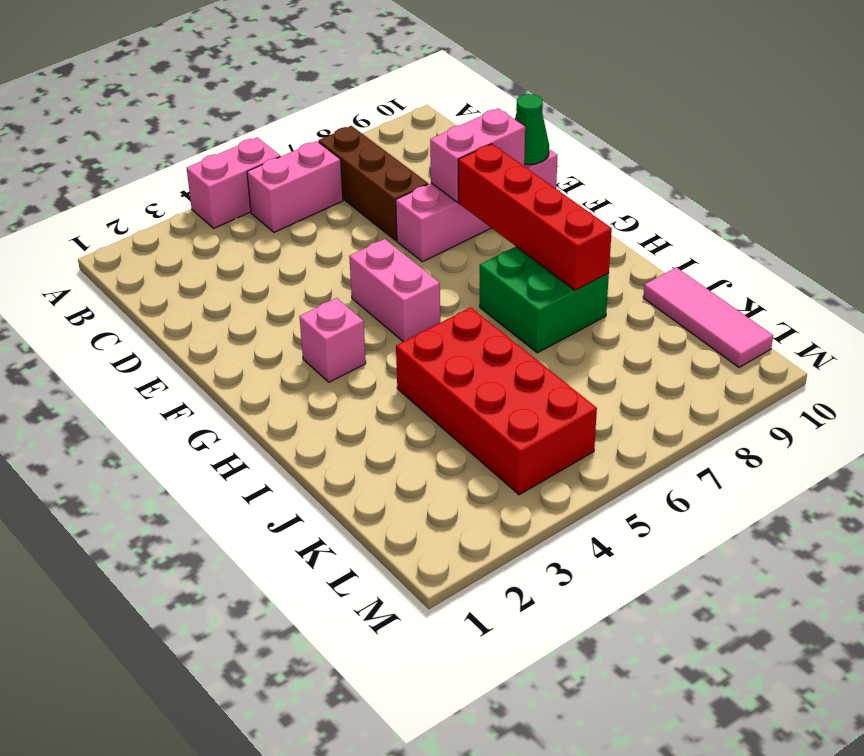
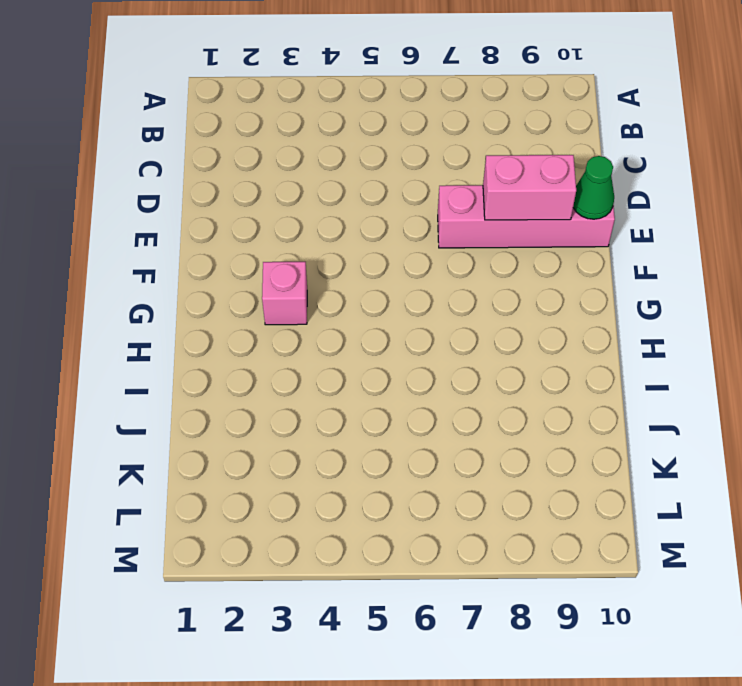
none -> pink brick A4:A5 level 1
none -> pink brick B5:B6 level 1
none -> brown brick B7:D7 level 1

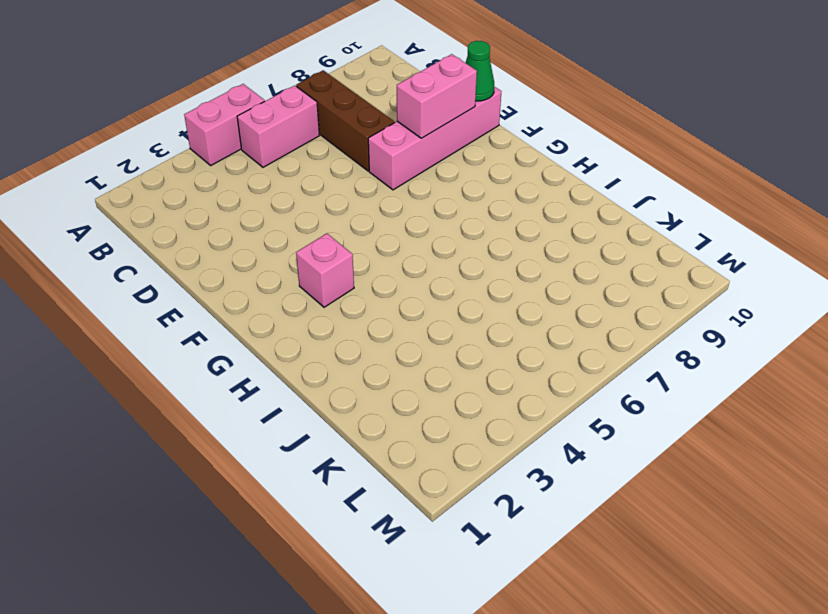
none -> pink brick F5:G5 level 1
none -> green brick H7:I8 level 1
none -> red brick I4:L5 level 1

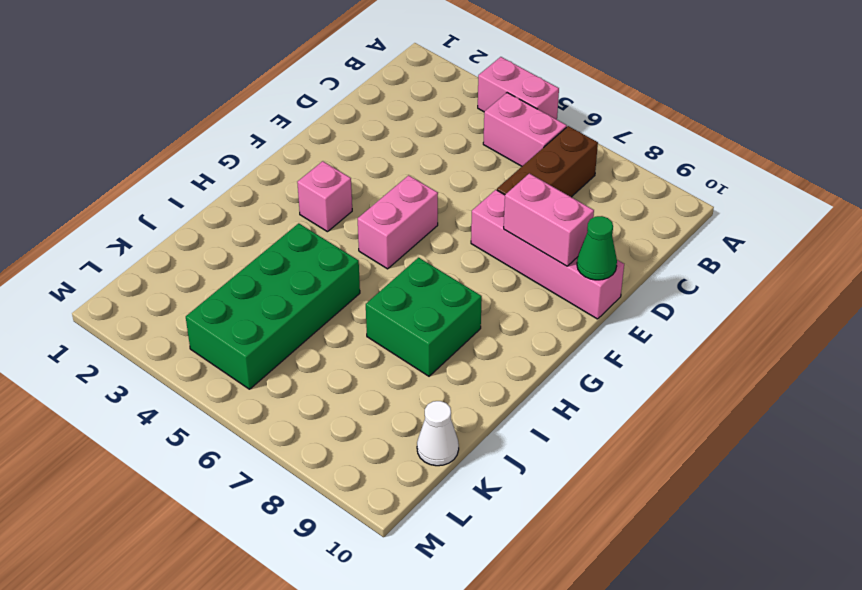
green brick I4:L5 level 1 -> red brick I4:L5 level 1
white cone K10 level 1 -> pink tile J10:L10 level 1
none -> red brick F8:I8 level 2

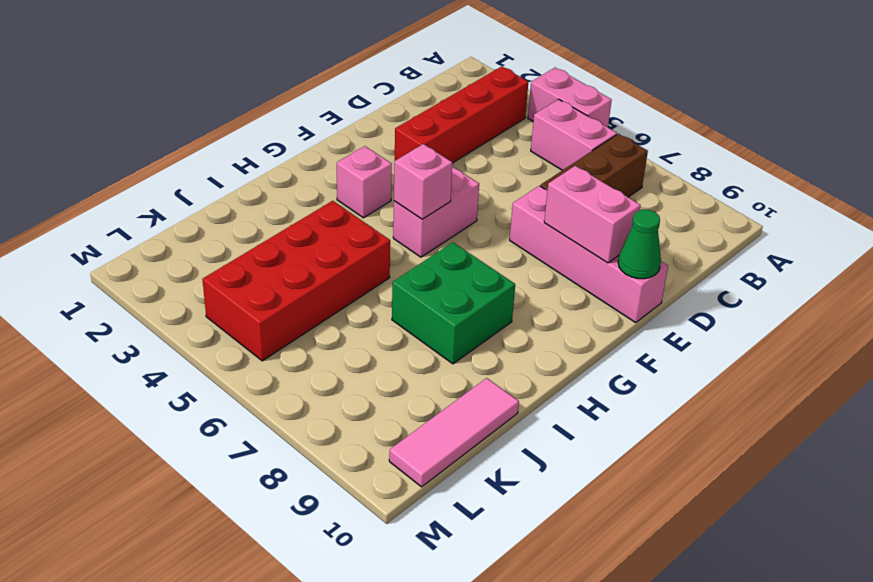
red brick B3:E3 level 1 -> red brick F8:I8 level 2
pink brick G5 level 2 -> none

